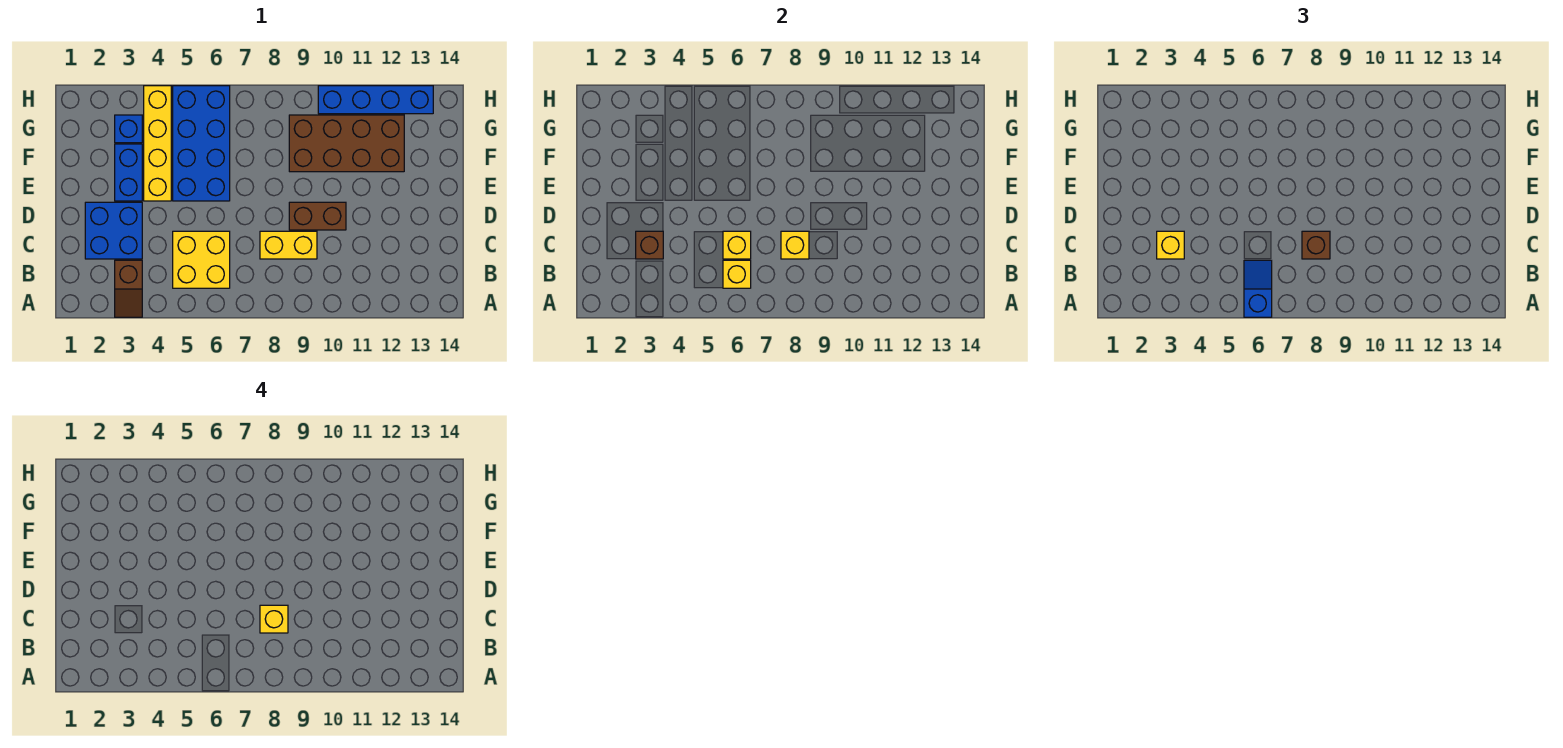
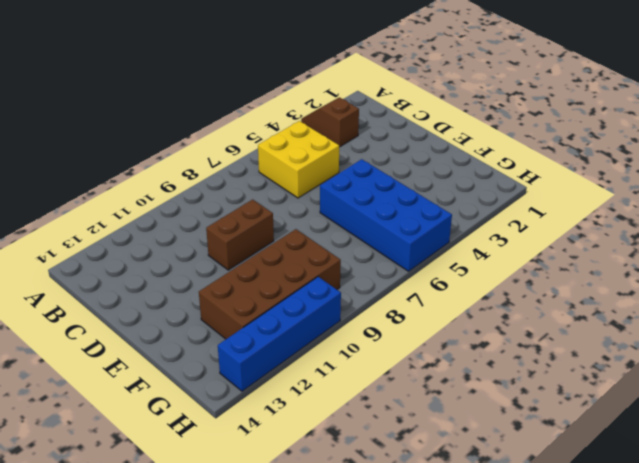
none -> blue brick C2:D3 level 1
none -> yellow brick C8:C9 level 1
none -> blue brick E3:F3 level 1

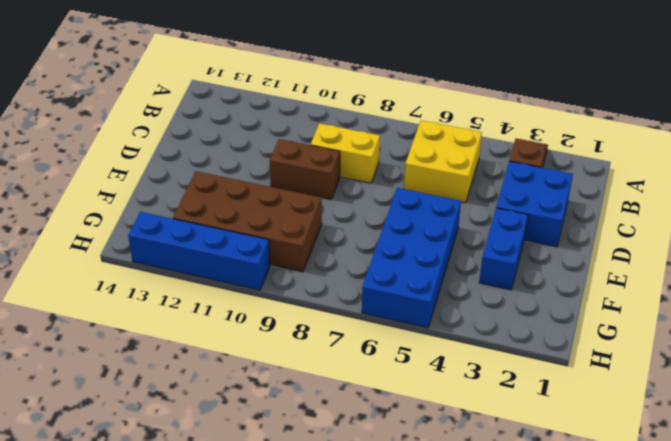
none -> yellow brick E4:H4 level 1
none -> blue brick G3 level 1
none -> yellow brick B6 level 2

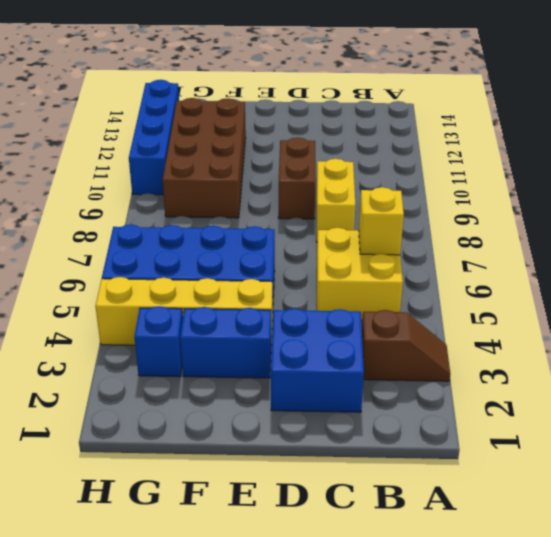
none -> brown brick C3 level 2
none -> yellow brick C6 level 2
none -> yellow brick C8 level 2

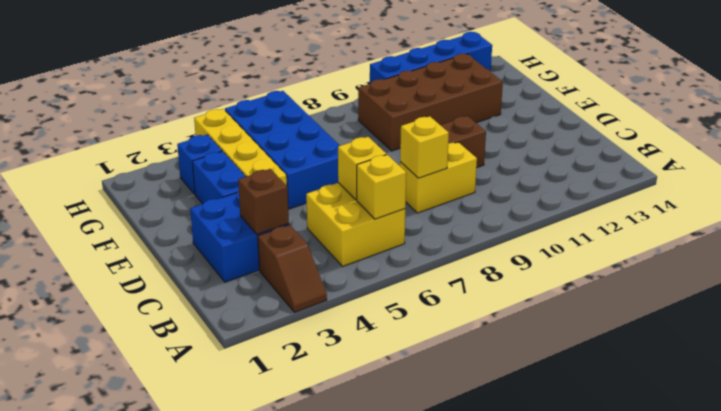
none -> blue slope A6:B6 level 3 top A
none -> yellow brick C3 level 3
none -> brown brick C8 level 3

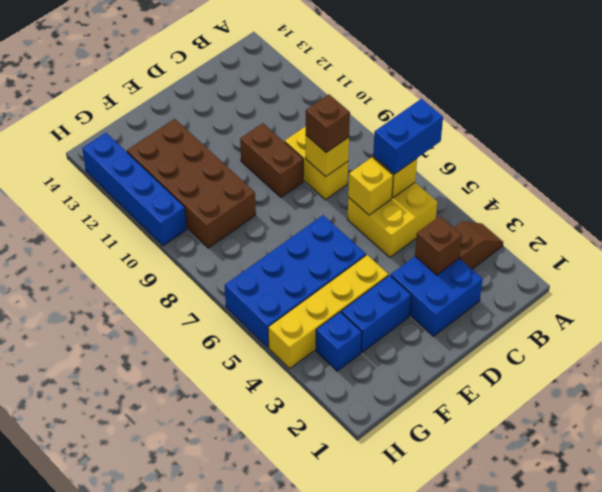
blue brick A6:B6 level 3 -> blue slope A6:B6 level 3 top A
none -> yellow brick C3 level 3
none -> yellow brick C8 level 4

